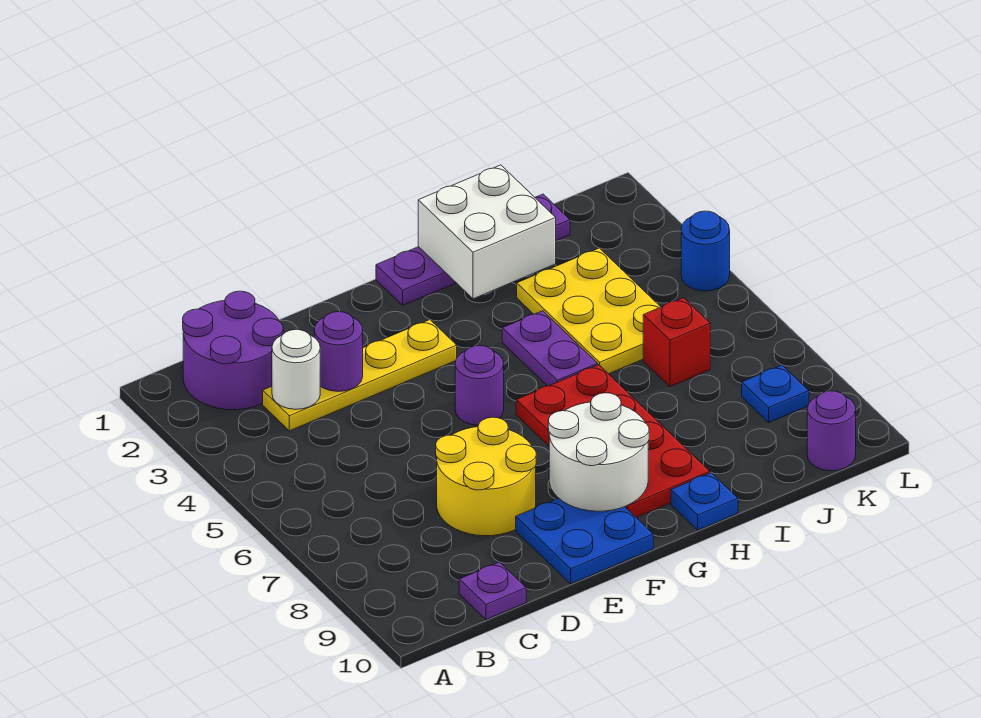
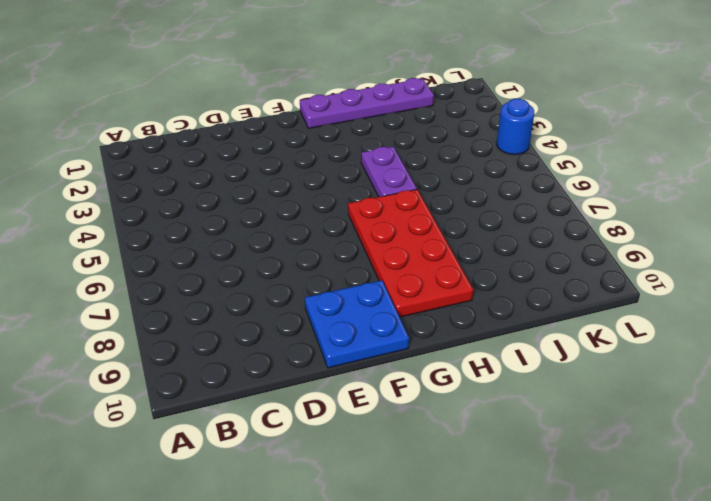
none -> purple round brick B1:C2 level 1
none -> yellow plate C3:F3 level 1
none -> purple plate C10 level 1

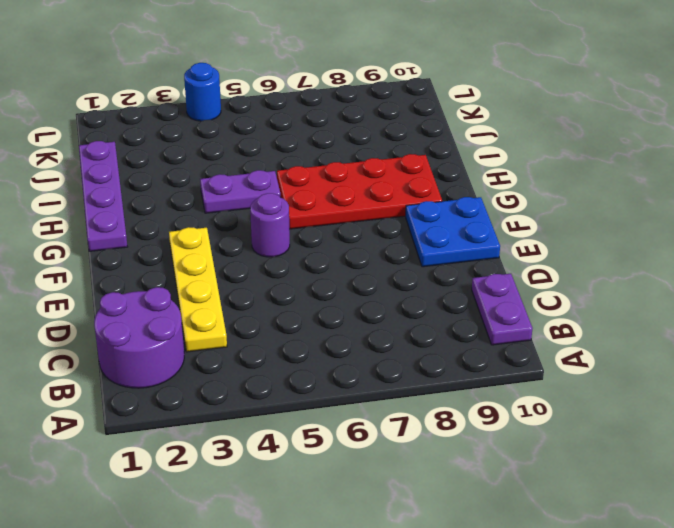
purple plate B10:C10 level 1 -> purple plate C10 level 1
none -> yellow round brick D7:E8 level 1
none -> blue plate H10 level 1
none -> yellow plate I3:J5 level 1

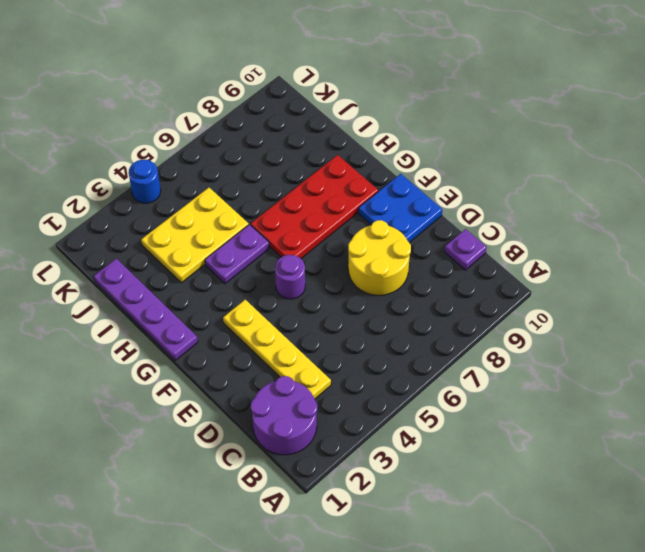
none -> blue plate H10 level 1
none -> red brick J6 level 1
none -> blue plate K8 level 1

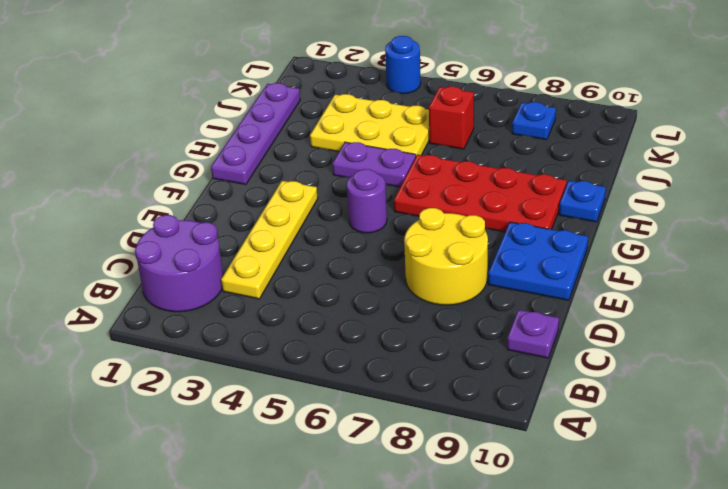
none -> purple round brick K10 level 1
none -> white round brick C3 level 2
none -> purple round brick D3 level 2

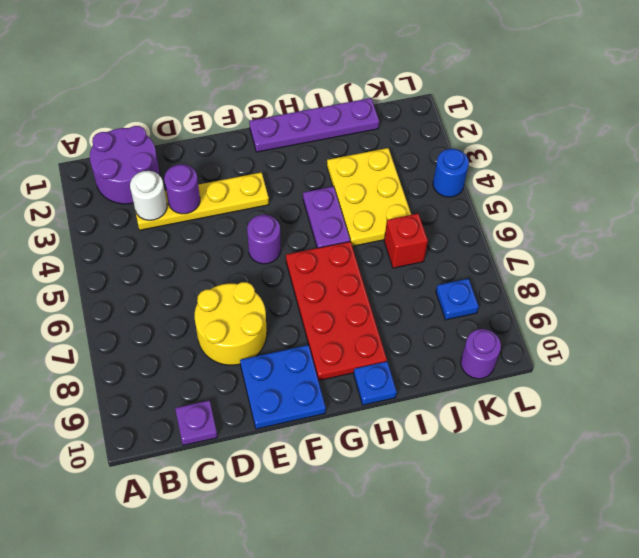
none -> white round brick F8:G9 level 2
none -> white brick H1:I2 level 2

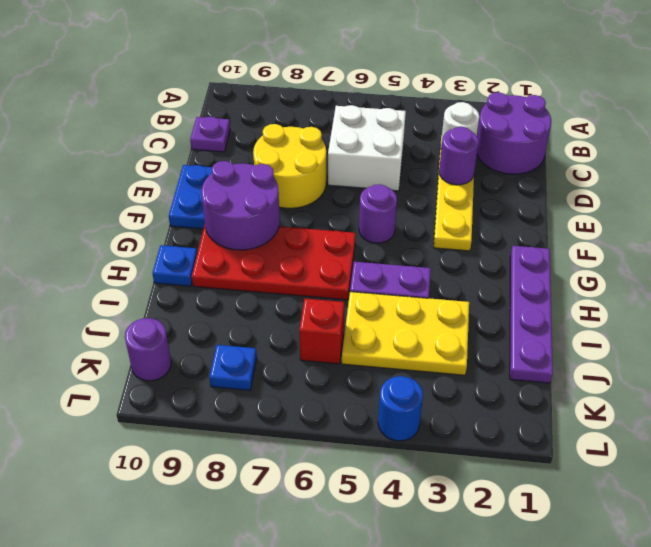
white brick C5:D6 level 1 -> white brick H1:I2 level 2
purple round brick F8:G9 level 2 -> white round brick F8:G9 level 2

